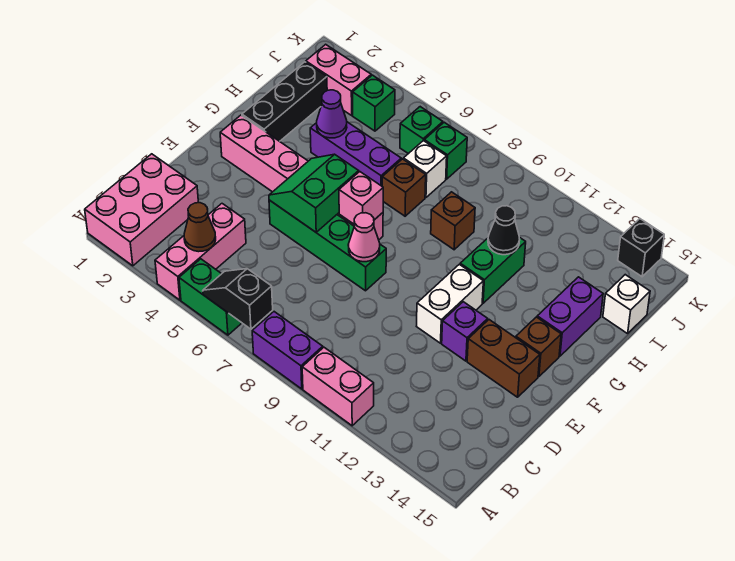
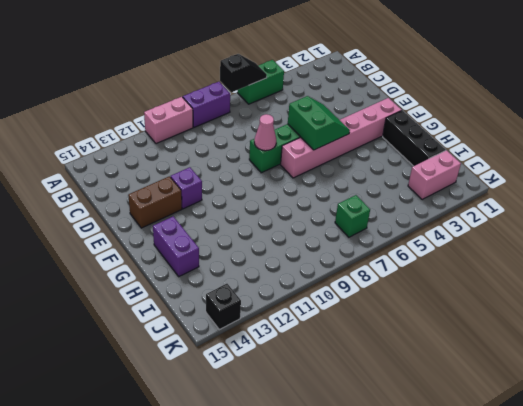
none -> pink brick A1:C2 level 1
none -> pink brick A4:C4 level 1
none -> white brick E11:F11 level 1
none -> brown brick F14 level 1

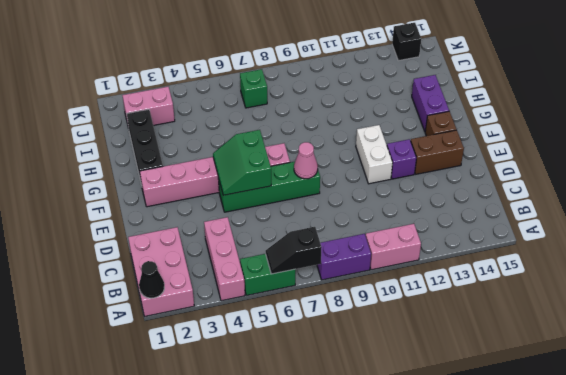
black cone A1 level 2 -> black cone H11 level 2
none -> green brick G11:H11 level 1
none -> purple brick H4:H6 level 1
none -> brown brick H7 level 1
none -> brown brick H9 level 1

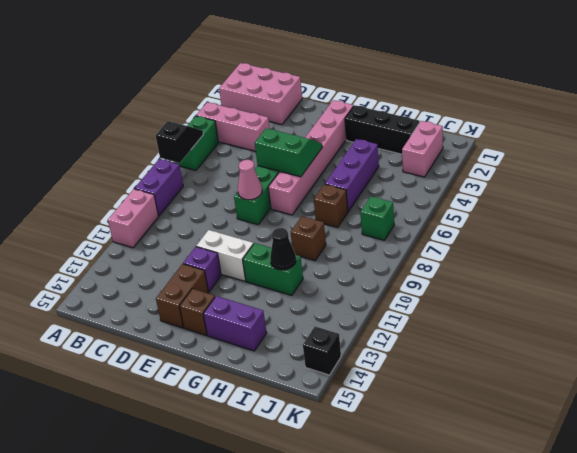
none -> white brick I7 level 1
none -> white brick I15 level 1
none -> green brick J4 level 1
none -> green brick J6 level 1

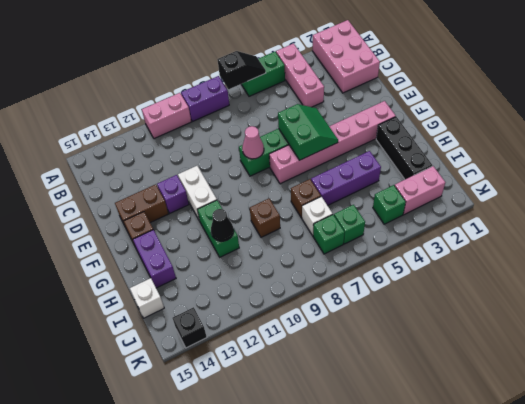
none -> brown cone B4 level 2
none -> pink brick F7 level 2
none -> purple cone H4 level 2

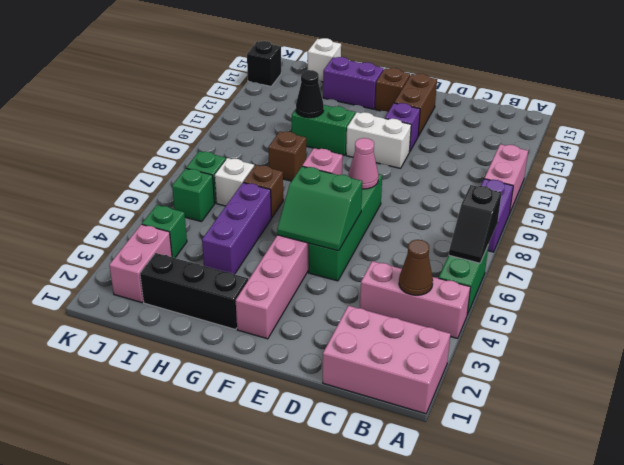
none -> purple cone H4 level 2

